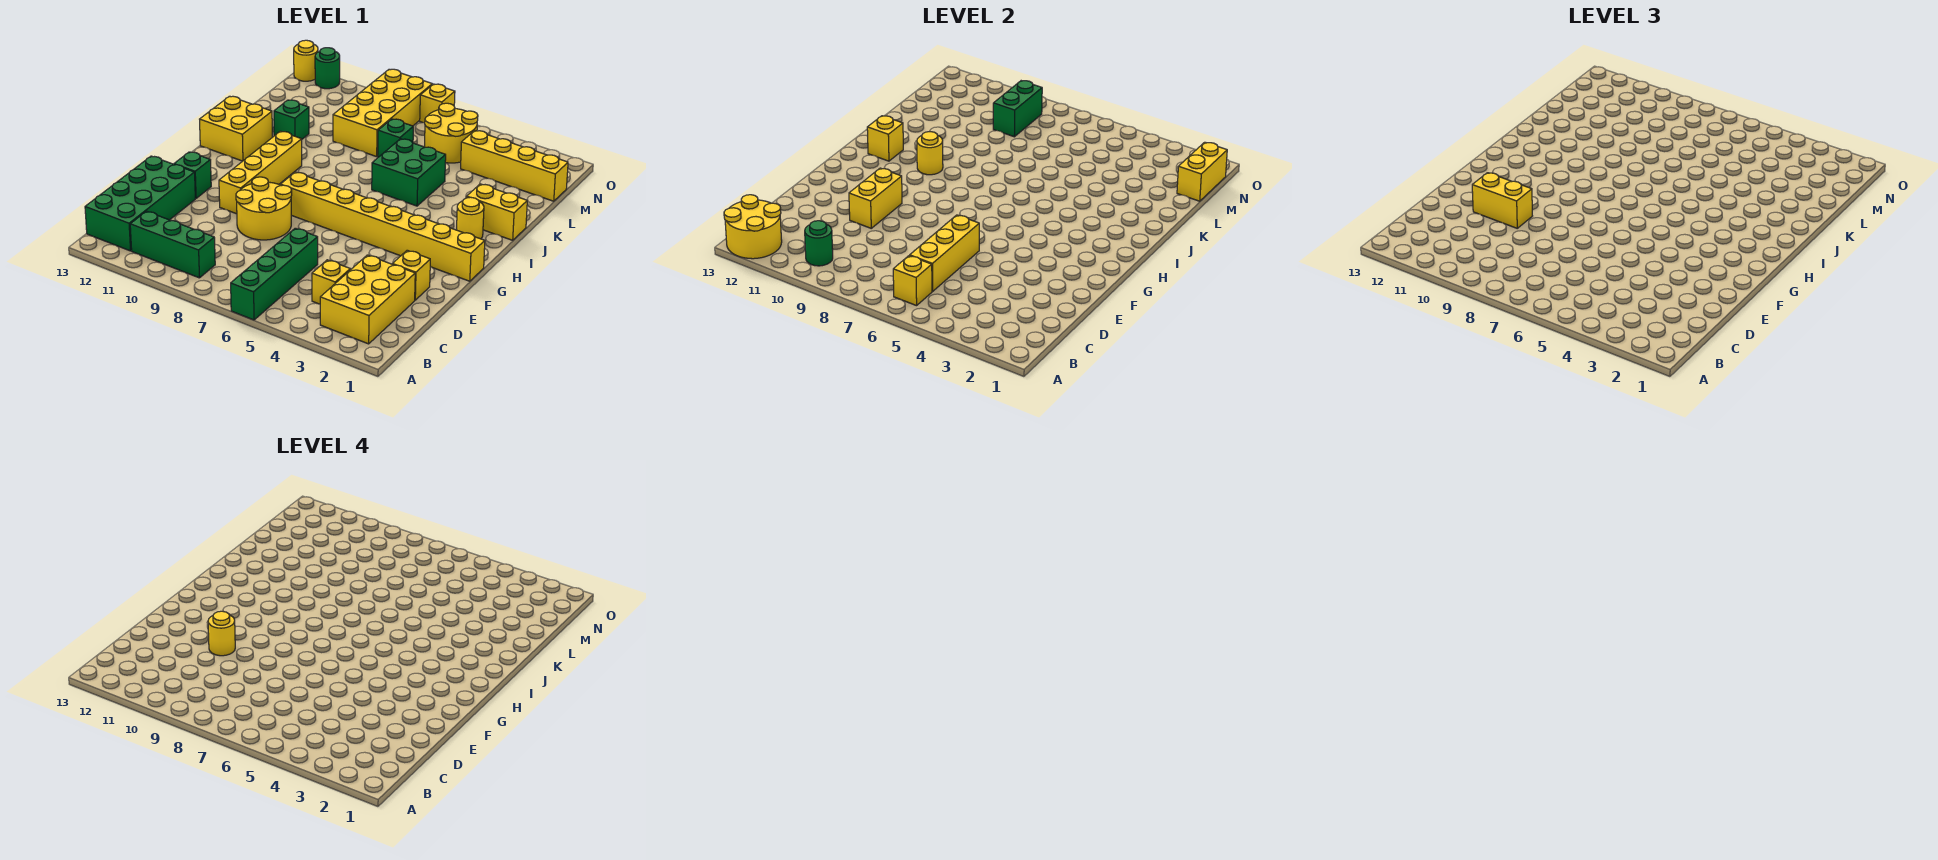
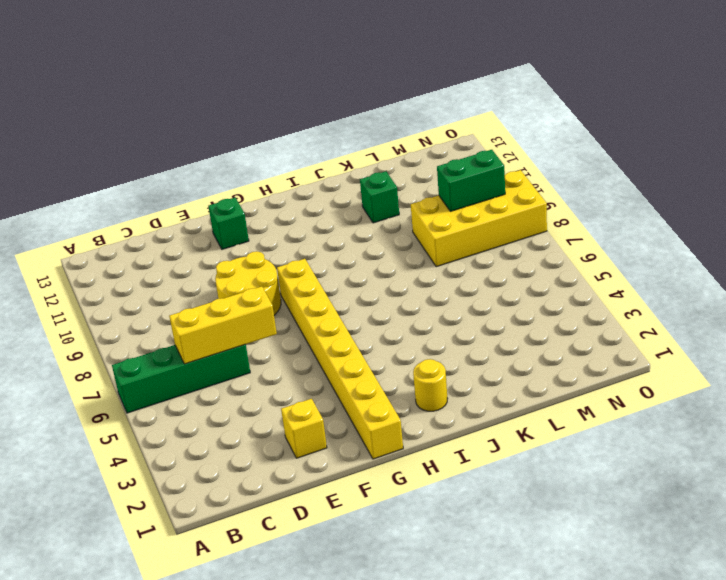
none -> yellow brick B2:D3 level 1
none -> green brick B9:B11 level 1
none -> green brick B12:E13 level 1
none -> yellow brick C4 level 1

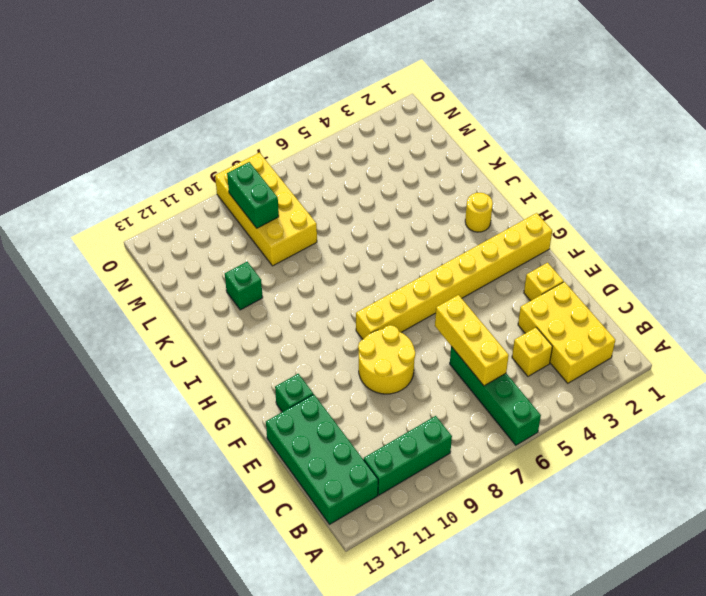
none -> yellow brick F10:I10 level 1
none -> yellow brick I12:J13 level 1
none -> yellow brick J1:J2 level 1
none -> green brick J5:K6 level 1

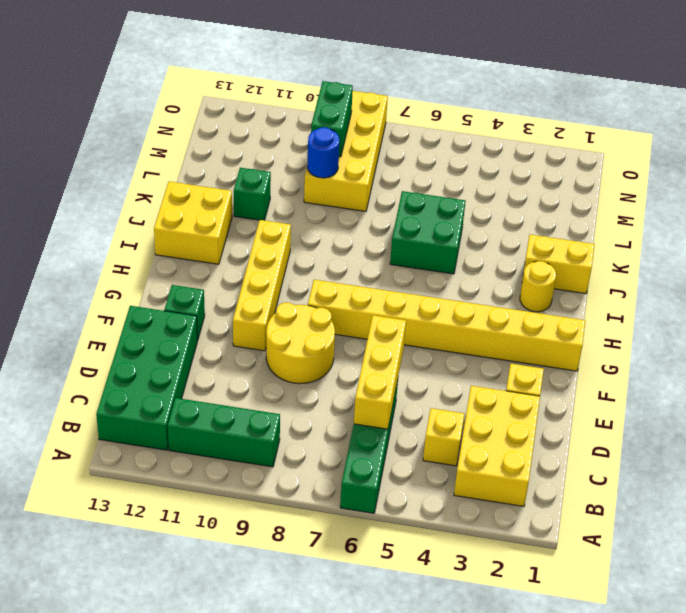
blue round brick L9 level 2 -> none
none -> green brick L7 level 1
none -> yellow brick M1:M4 level 1
none -> yellow round brick M5:N6 level 1
none -> yellow brick O7 level 1

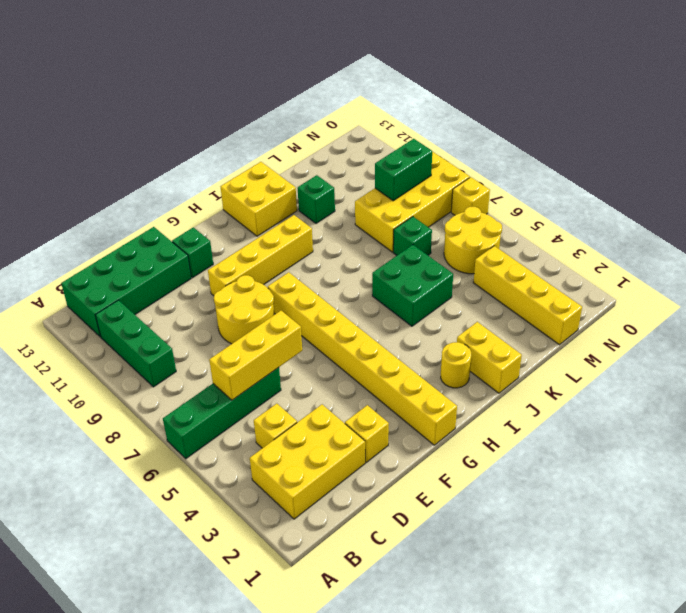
none -> green round brick O12 level 1
none -> yellow round brick O13 level 1
none -> yellow round brick A12:B13 level 2
none -> yellow brick B6 level 2

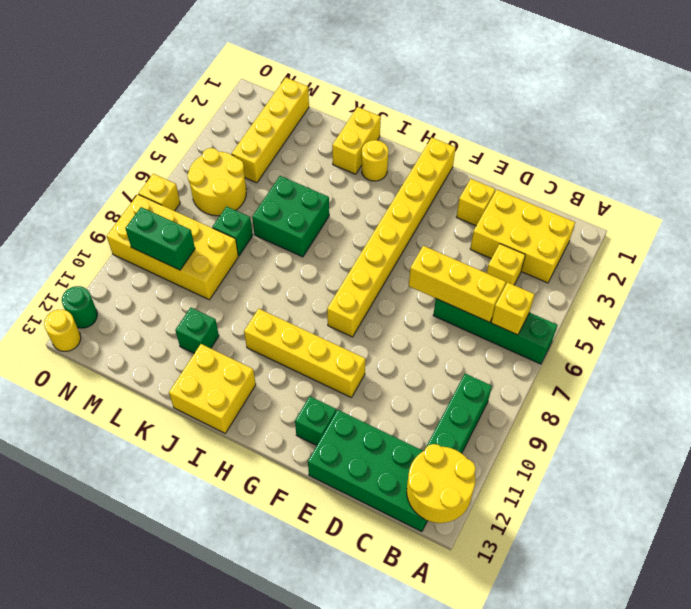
none -> yellow round brick E8:F9 level 1
none -> green round brick B10 level 2
none -> yellow brick E10:F10 level 2
none -> yellow round brick I10 level 2

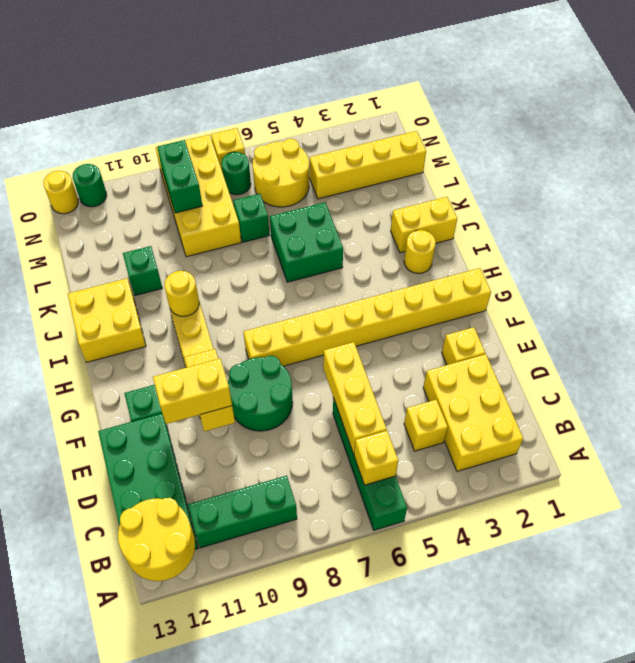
green round brick E8:F9 level 1 -> yellow round brick E8:F9 level 1
green round brick N7 level 1 -> green round brick B10 level 2
none -> yellow brick I12 level 2
none -> yellow brick M1:N1 level 2
none -> yellow round brick E10 level 4

